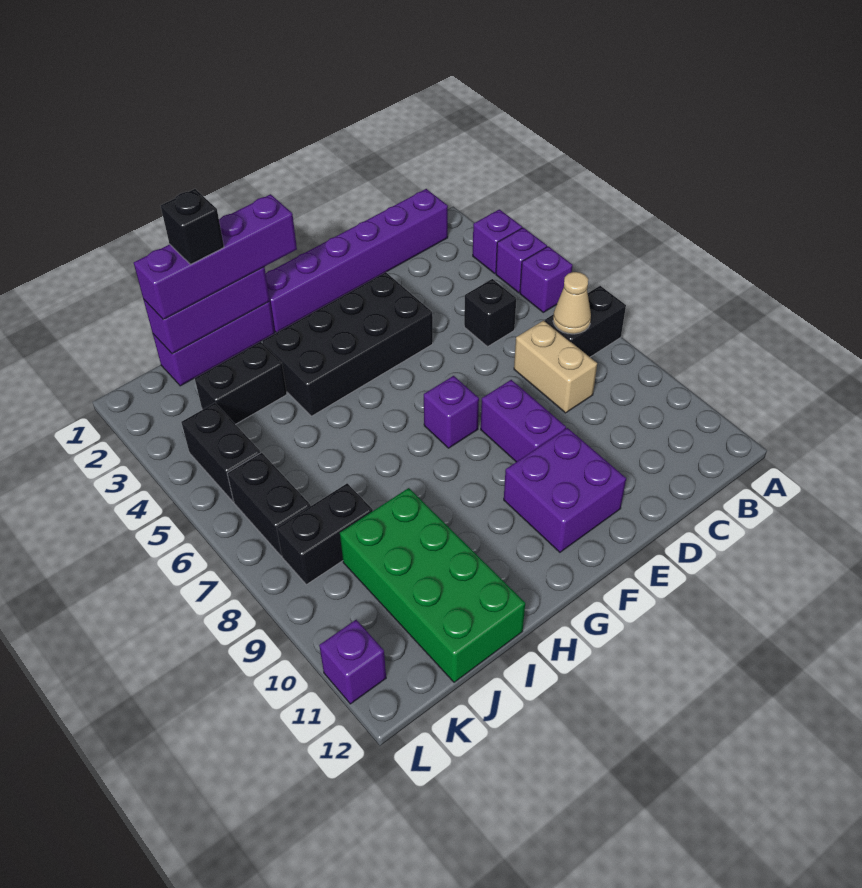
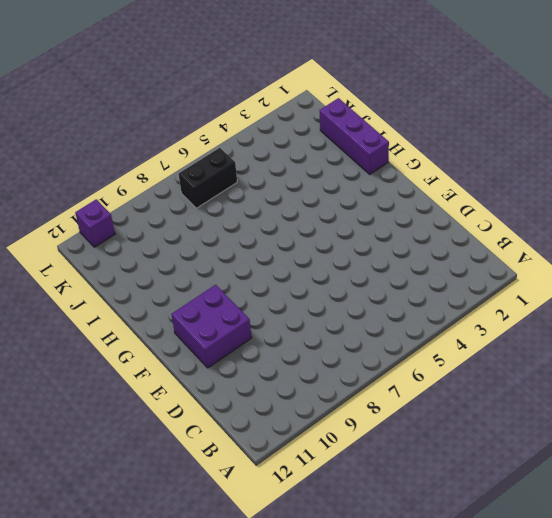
none -> purple brick A3 level 1
none -> purple brick A4 level 1
none -> purple brick A5 level 1

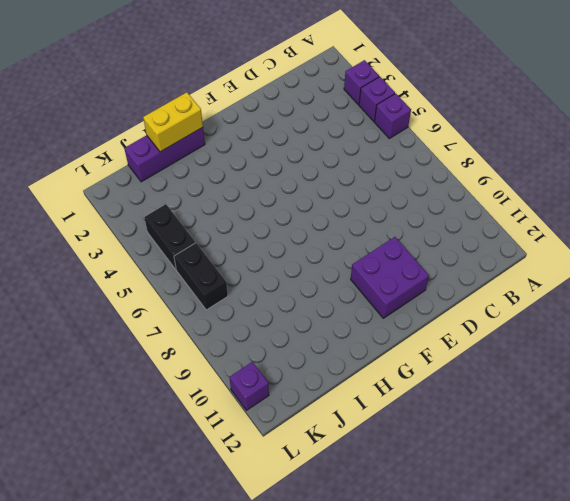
yellow brick H1:I1 level 2 -> purple brick H1:J1 level 2
none -> black brick A7:B7 level 1
none -> purple brick B1:G1 level 1
none -> black brick C5 level 1

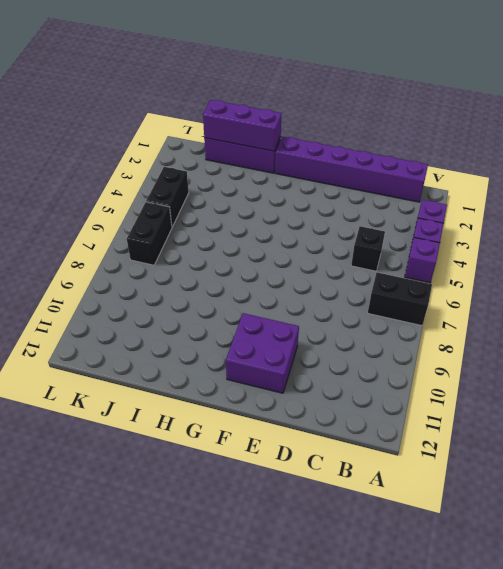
none -> tan brick C7:C8 level 1
none -> black brick E3:H4 level 1
none -> purple brick E8:E9 level 1

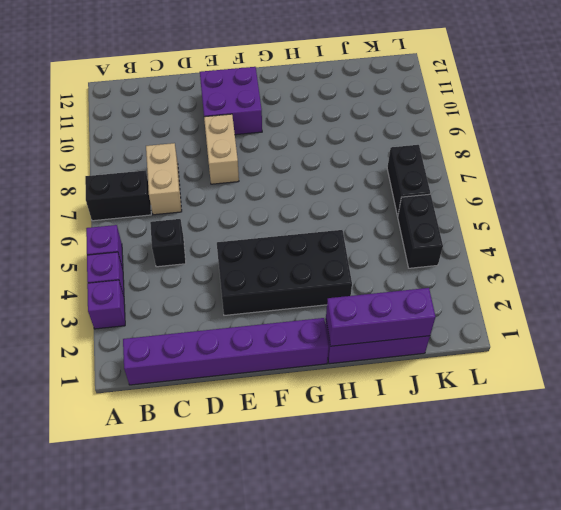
tan brick E8:E9 level 1 -> purple brick E8:E9 level 1
none -> purple brick F7 level 1
none -> black brick I3:J3 level 1
none -> green brick I9:J12 level 1

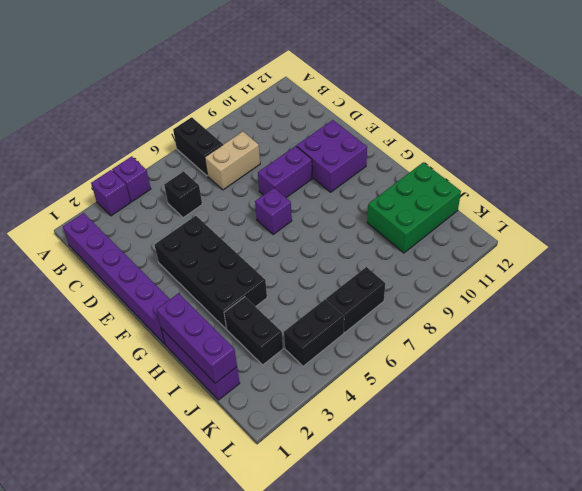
green brick I10:J12 level 1 -> green brick I9:J12 level 1
none -> purple brick A5 level 1
none -> black brick J8:K8 level 1
none -> purple brick L11 level 1

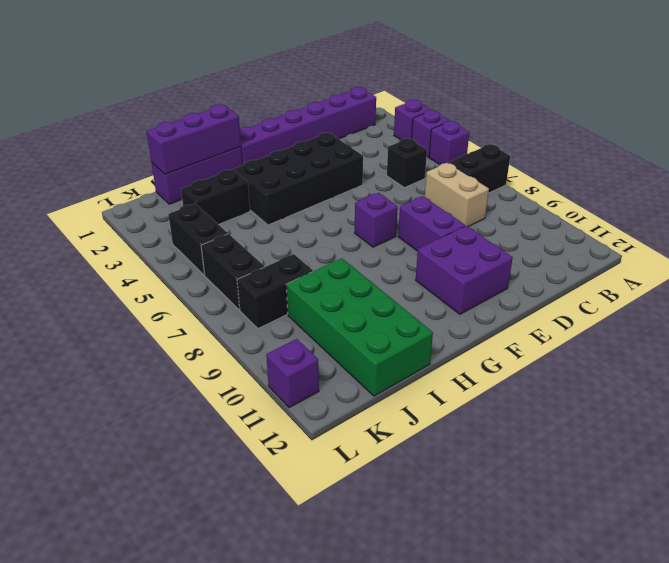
none -> tan cone B7 level 2
none -> purple brick G1:J1 level 3
none -> black brick I1 level 4

